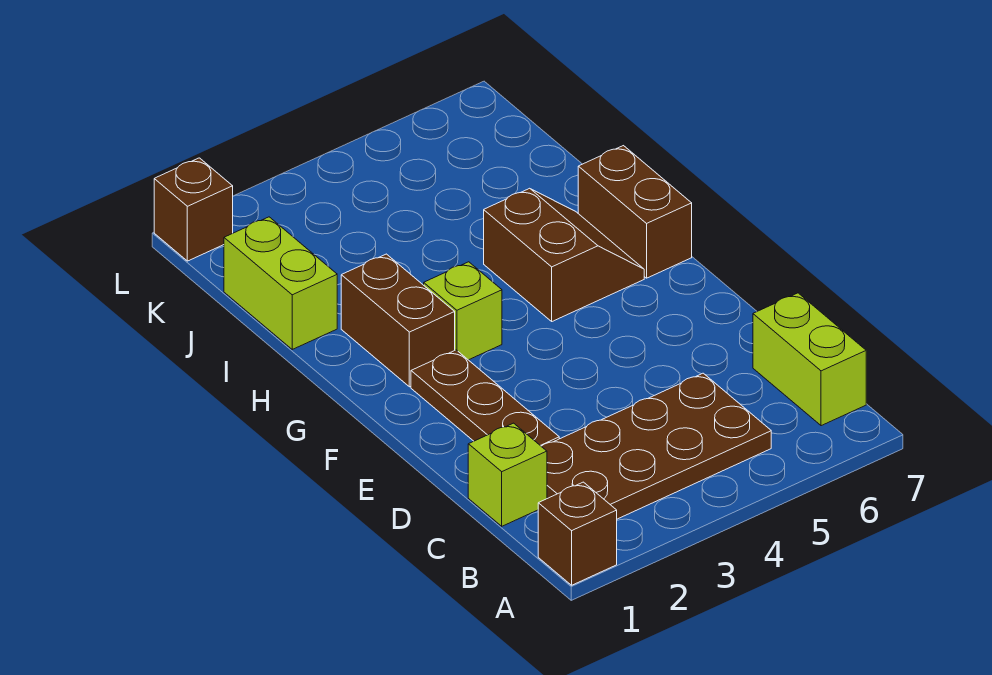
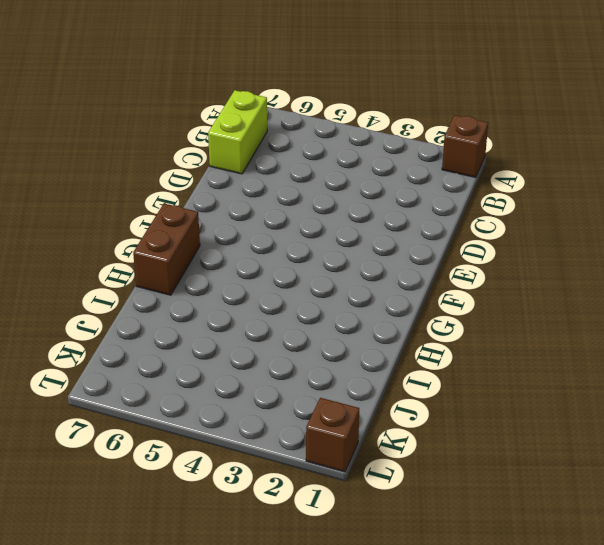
none -> brown plate B2:C5 level 1
none -> lime brick C1 level 1

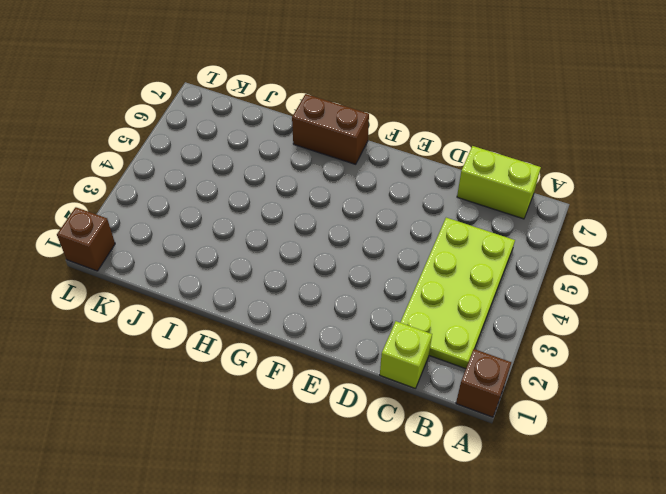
lime plate B2:C5 level 1 -> brown plate B2:C5 level 1
none -> brown plate D2:F2 level 1
none -> brown brick G2:H2 level 1

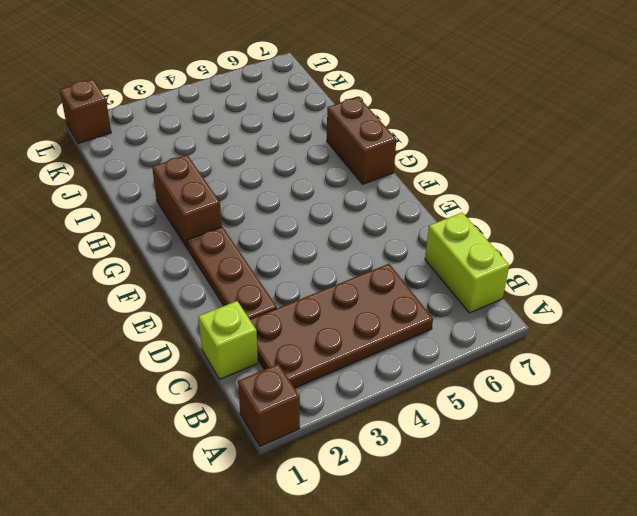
none -> lime brick G3 level 1
none -> brown slope G5:H6 level 1 top 5

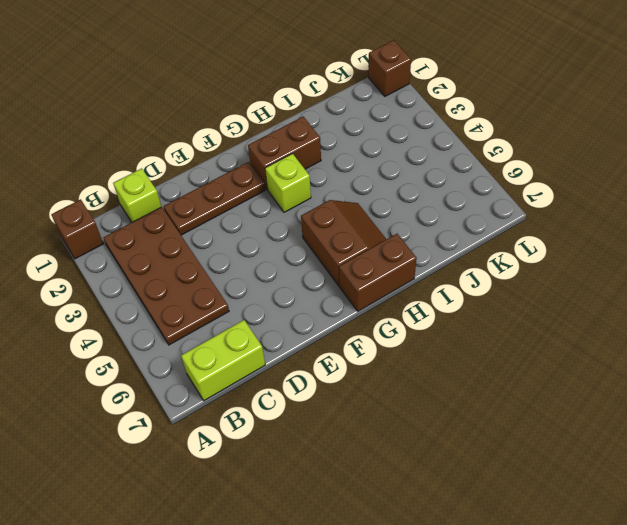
brown slope G5:H6 level 1 top G -> brown slope G5:H6 level 1 top 5
none -> lime brick I1:J1 level 1

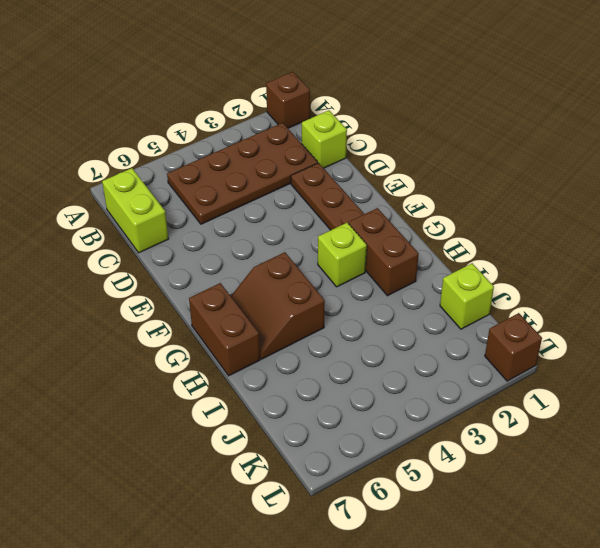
lime brick J1 level 1 -> lime brick I1:J1 level 1

